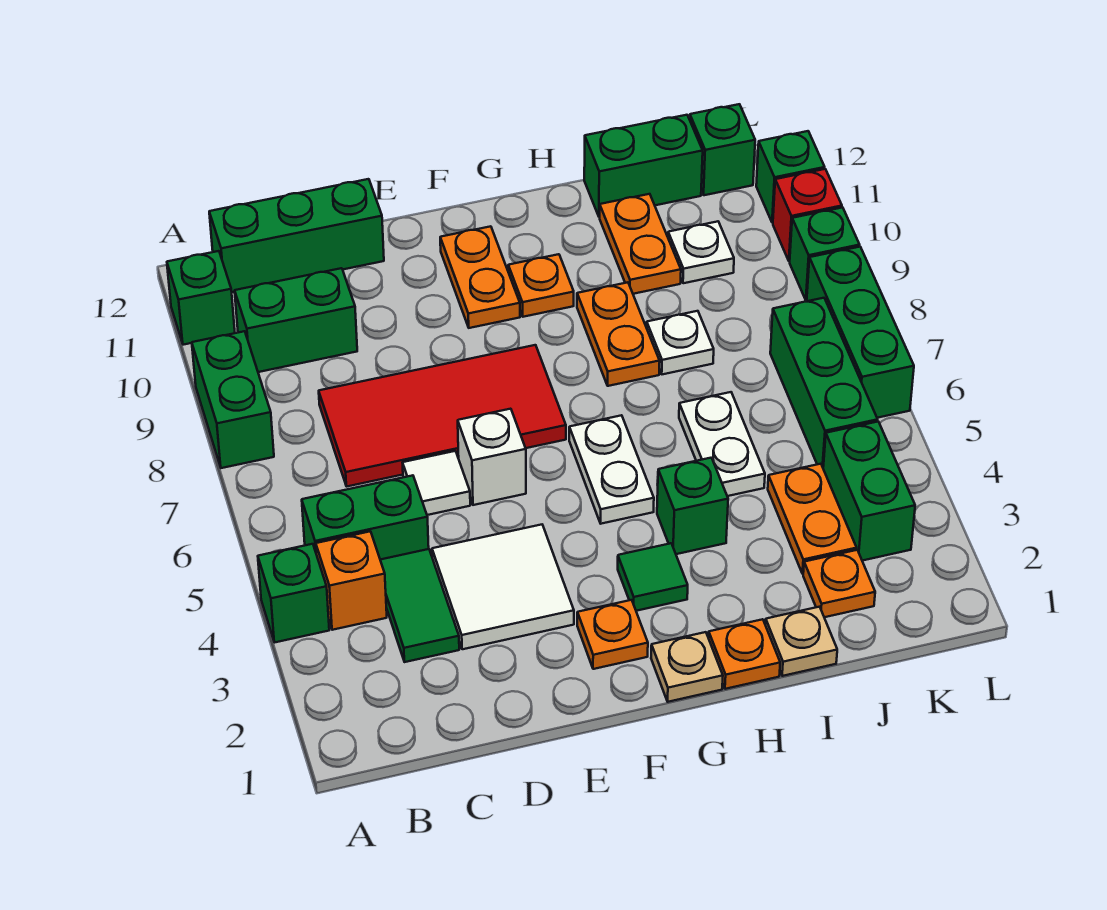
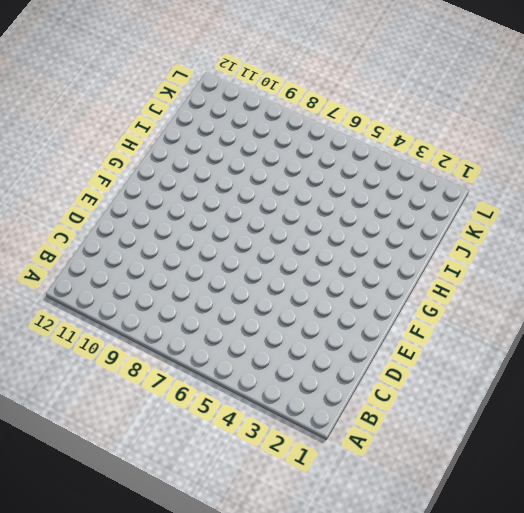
none -> green brick A4 level 1
none -> green brick A8:A9 level 1
none -> green brick A11 level 1
none -> orange brick B4 level 1

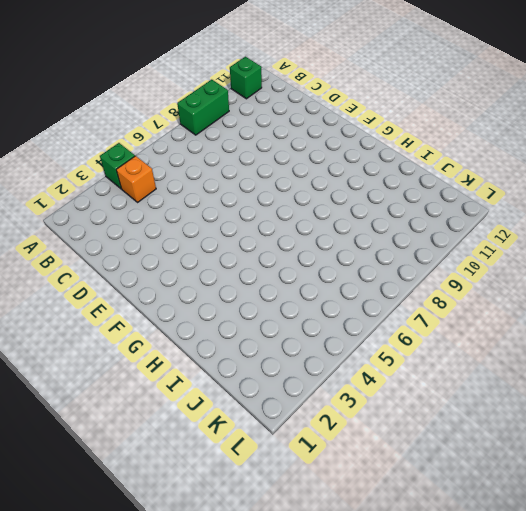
none -> green brick B5:C5 level 1
none -> green brick B10:C10 level 1
none -> green brick B12:D12 level 1
none -> green tile C3:C4 level 1

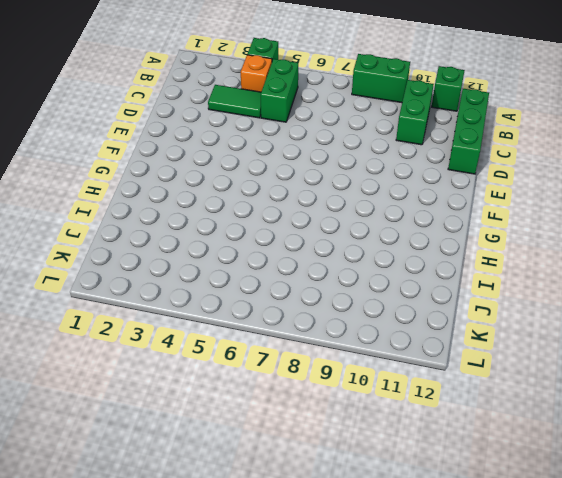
none -> red tile C7:F8 level 1
none -> white tile D3:E4 level 1
none -> white tile D6 level 1
none -> white brick E6 level 1

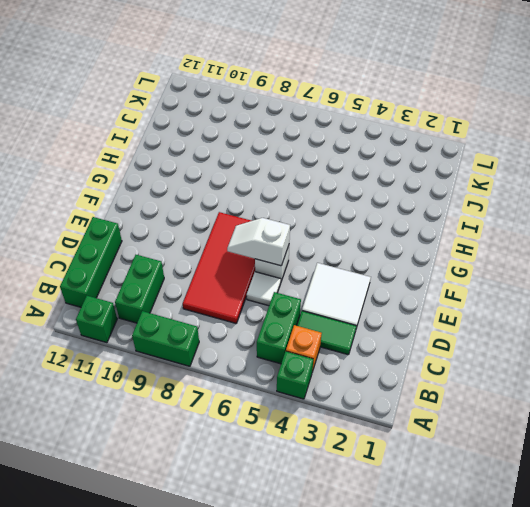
white slope E6:E7 level 2 top 6 -> none
none -> orange plate F2 level 1
none -> orange plate F10:F11 level 1
none -> tan plate G1 level 1
none -> green tile G3 level 1

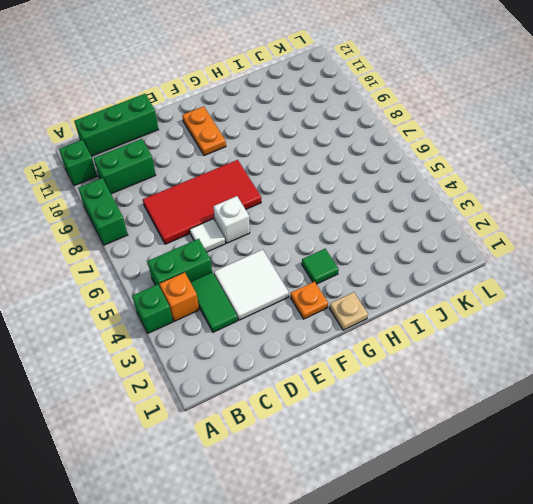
none -> white plate G5:G6 level 1
none -> orange plate G10 level 1
none -> orange plate H1 level 1
none -> green brick H4 level 1

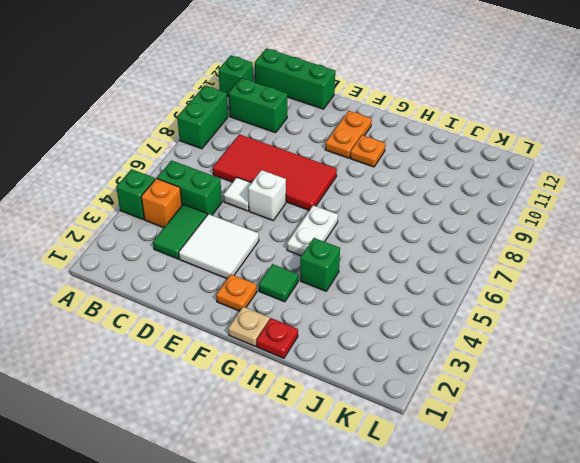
red plate H1 level 1 -> orange plate H1 level 1
none -> orange plate H8:H9 level 1
none -> tan plate I1 level 1
none -> white plate I5:I6 level 1
none -> white plate I8 level 1

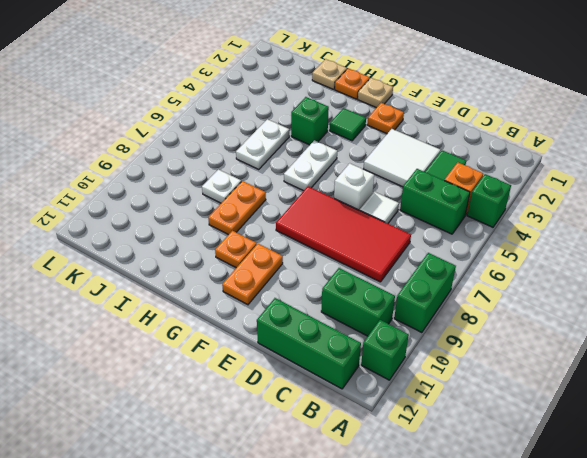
none -> orange plate I10:I11 level 1
none -> green brick I12:J12 level 1
none -> orange plate J2 level 1
none -> orange plate J3:J4 level 1

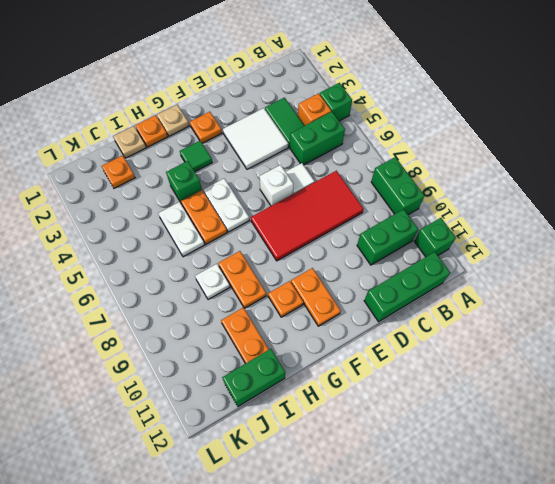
orange plate H5:H6 level 1 -> orange plate J3:J4 level 1
none -> white plate J10 level 1
none -> green brick K3:K4 level 1
none -> green brick K5:K7 level 1
none -> green brick K12 level 1

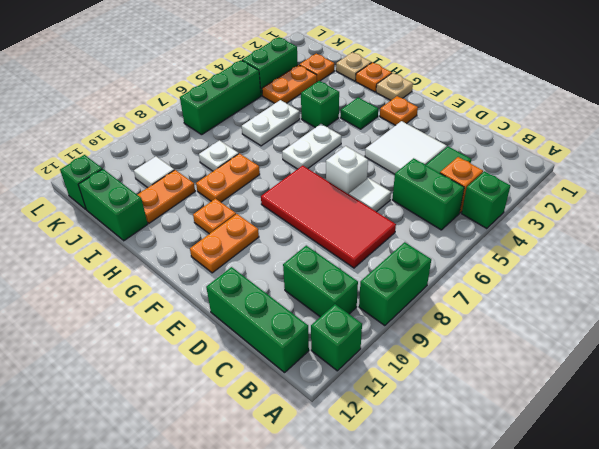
white tile J10 level 1 -> white plate J10 level 1
none -> green brick L6:L8 level 1
none -> green brick L9 level 1
none -> red brick L10 level 1
none -> green brick L11 level 1

